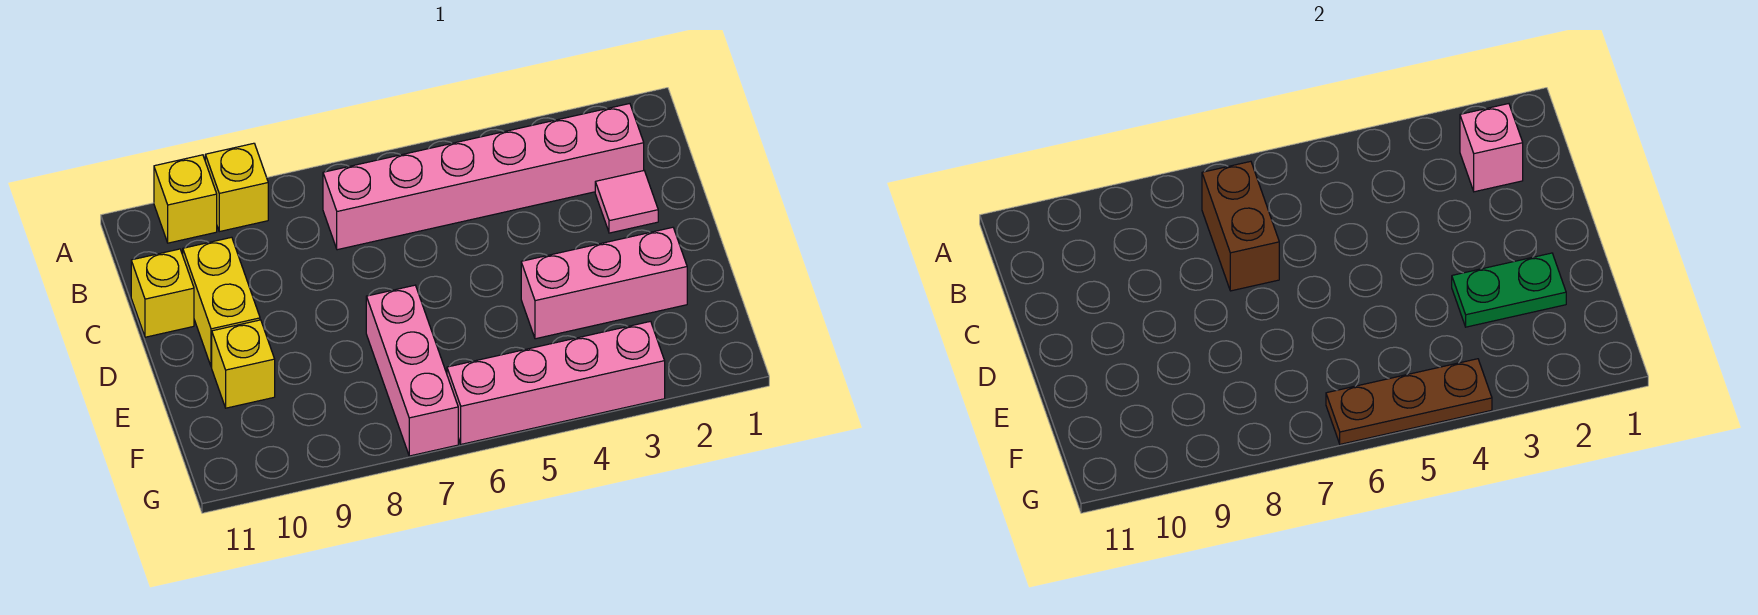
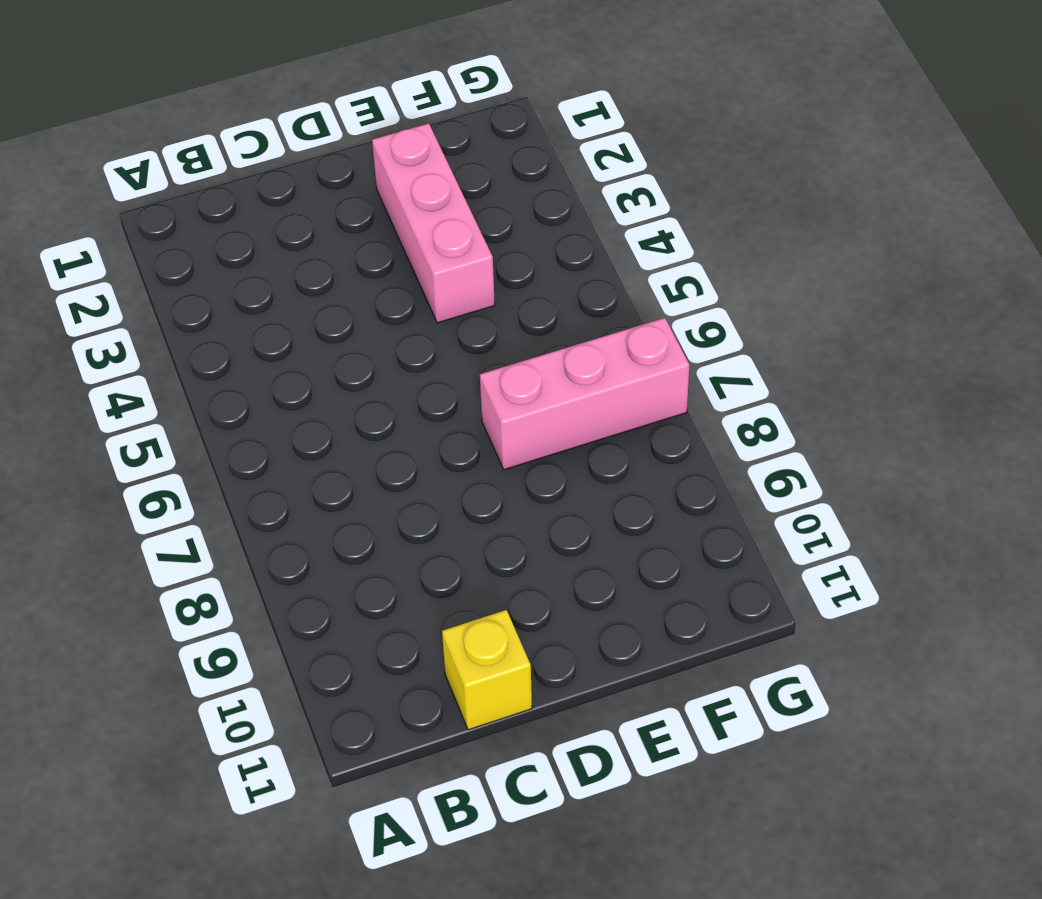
none -> yellow brick A9 level 1
none -> yellow brick A10 level 1
none -> pink brick B2:B7 level 1

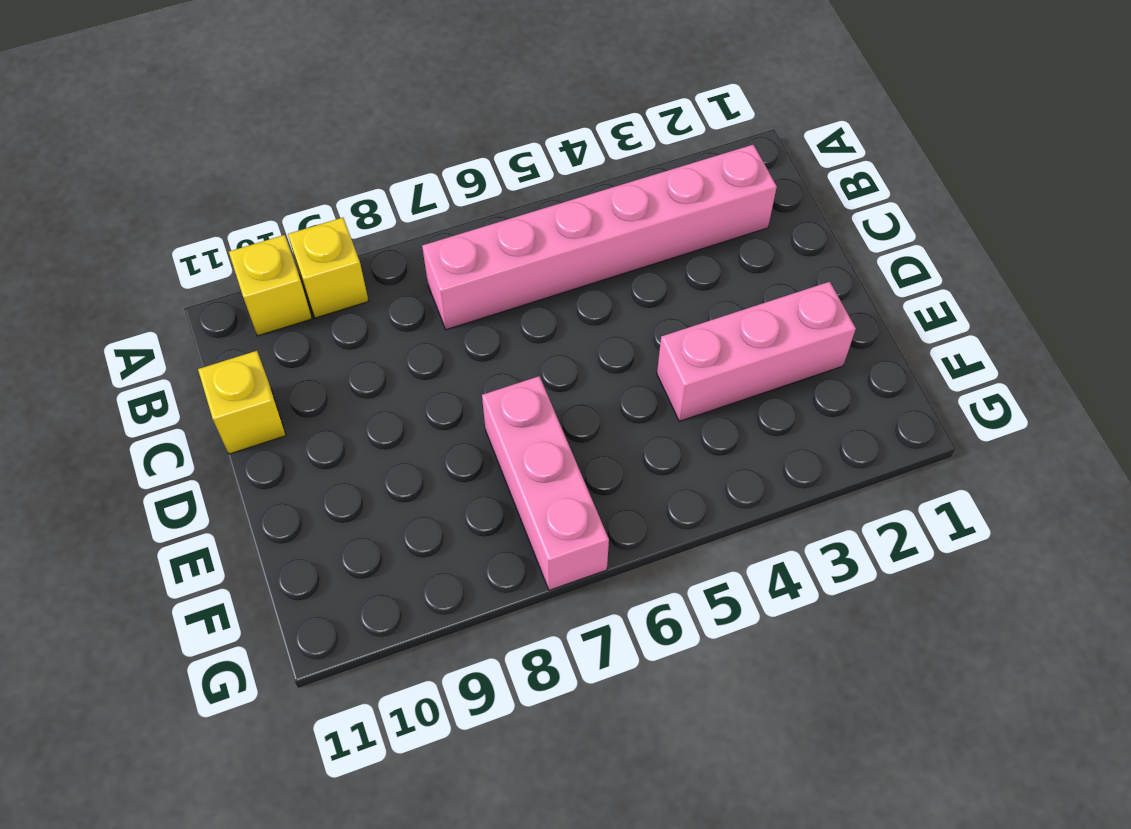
none -> pink tile C2 level 1
none -> yellow brick C10:D10 level 1
none -> yellow brick E10 level 1

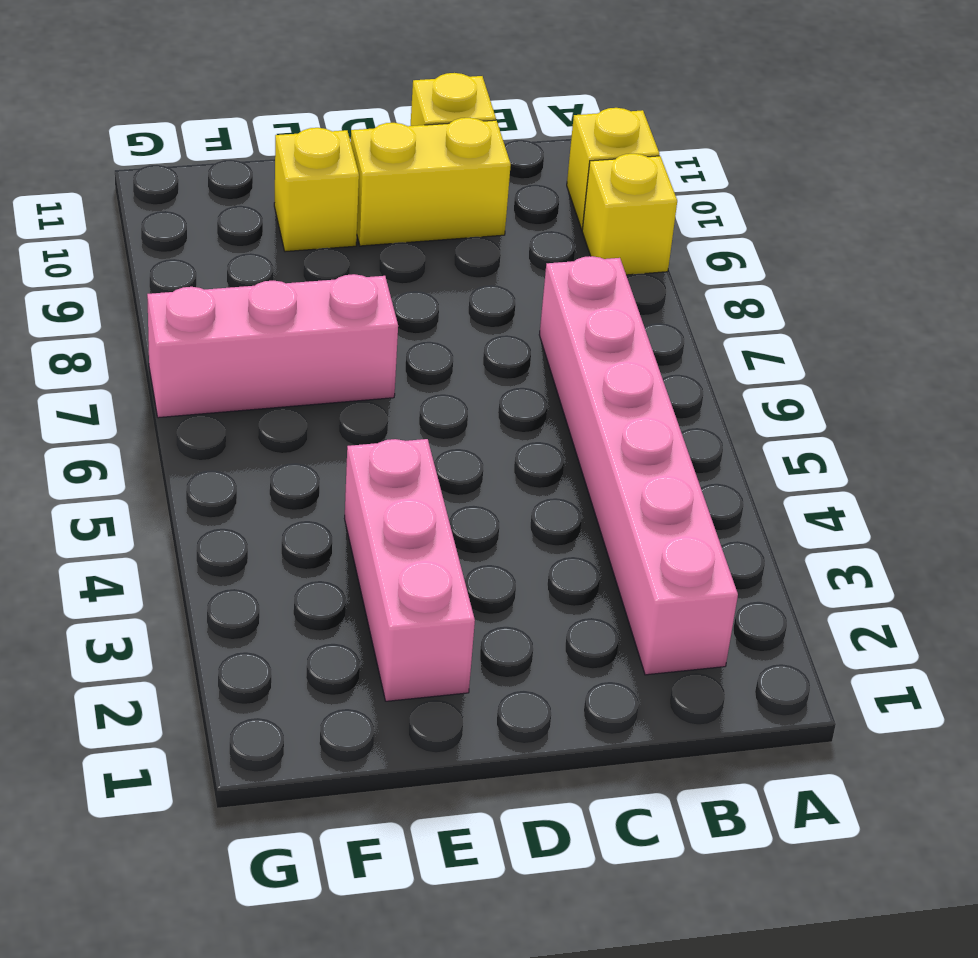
none -> pink tile C2 level 1
none -> pink brick G3:G6 level 1
none -> pink brick B2 level 2

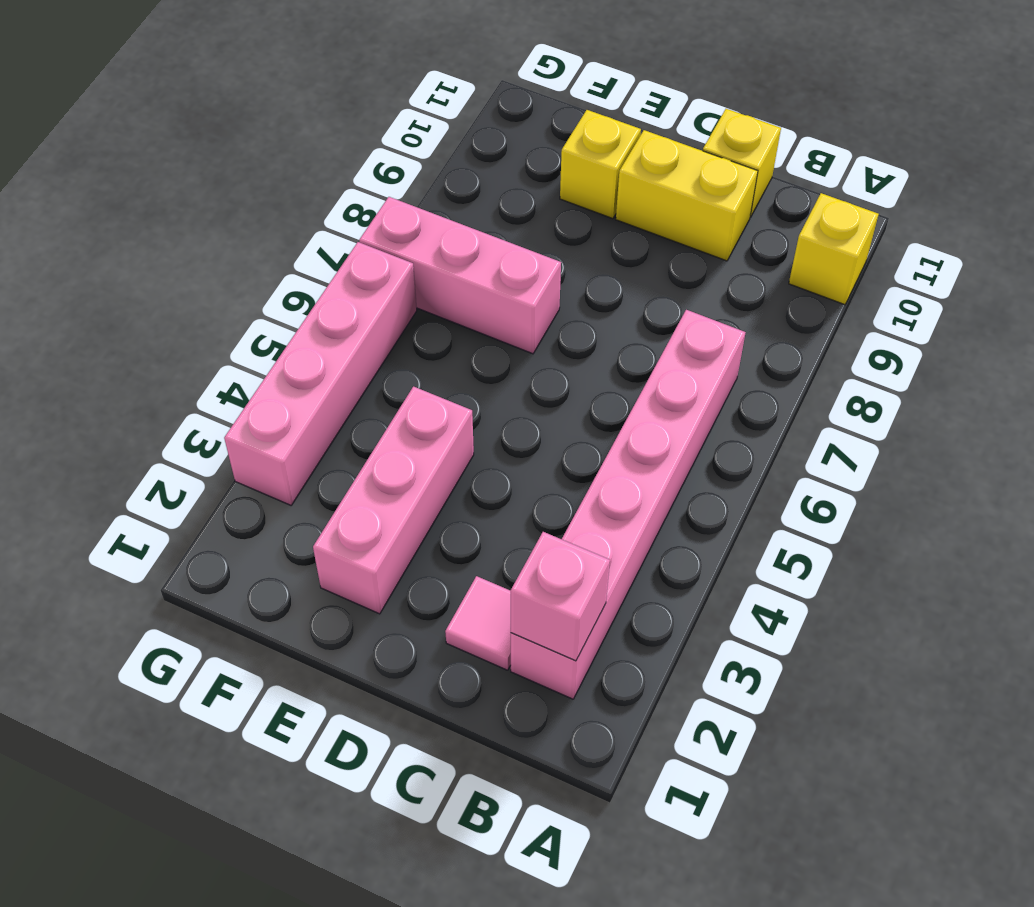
none -> yellow brick A9 level 1
none -> brown brick B7:C7 level 2
none -> green plate E2:E3 level 2

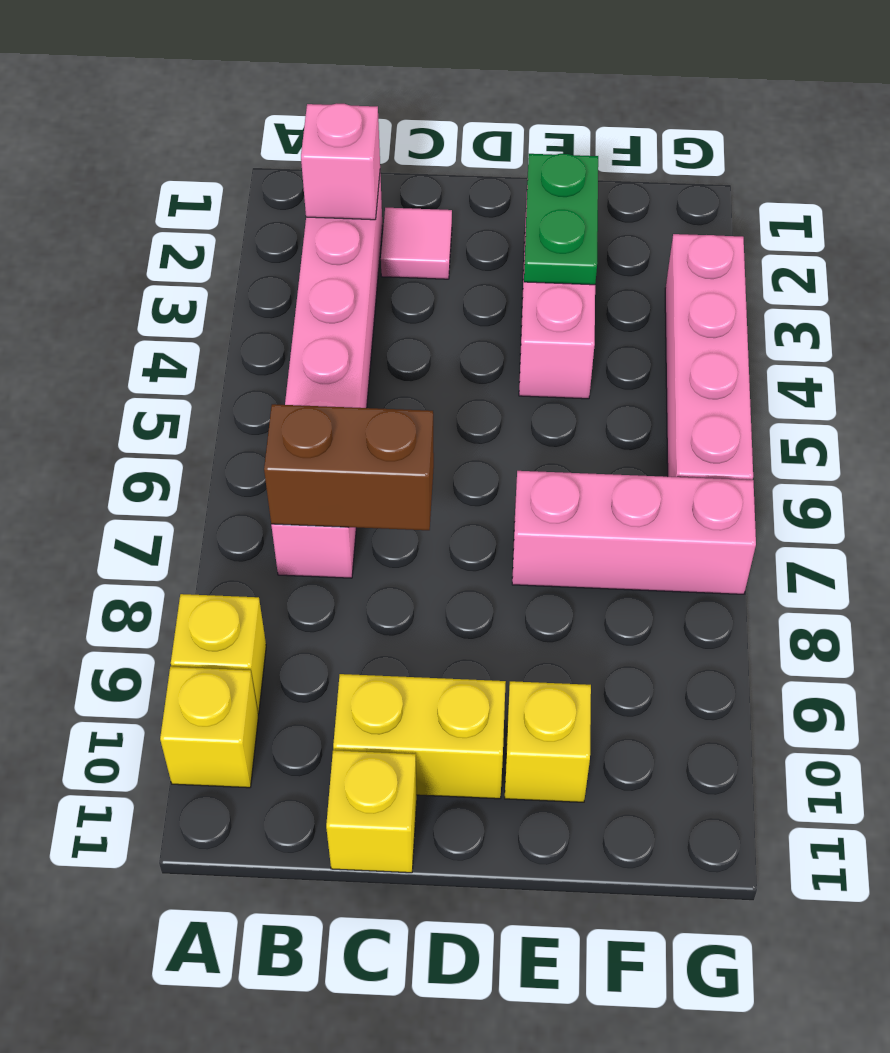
none -> brown plate G4:G6 level 2

